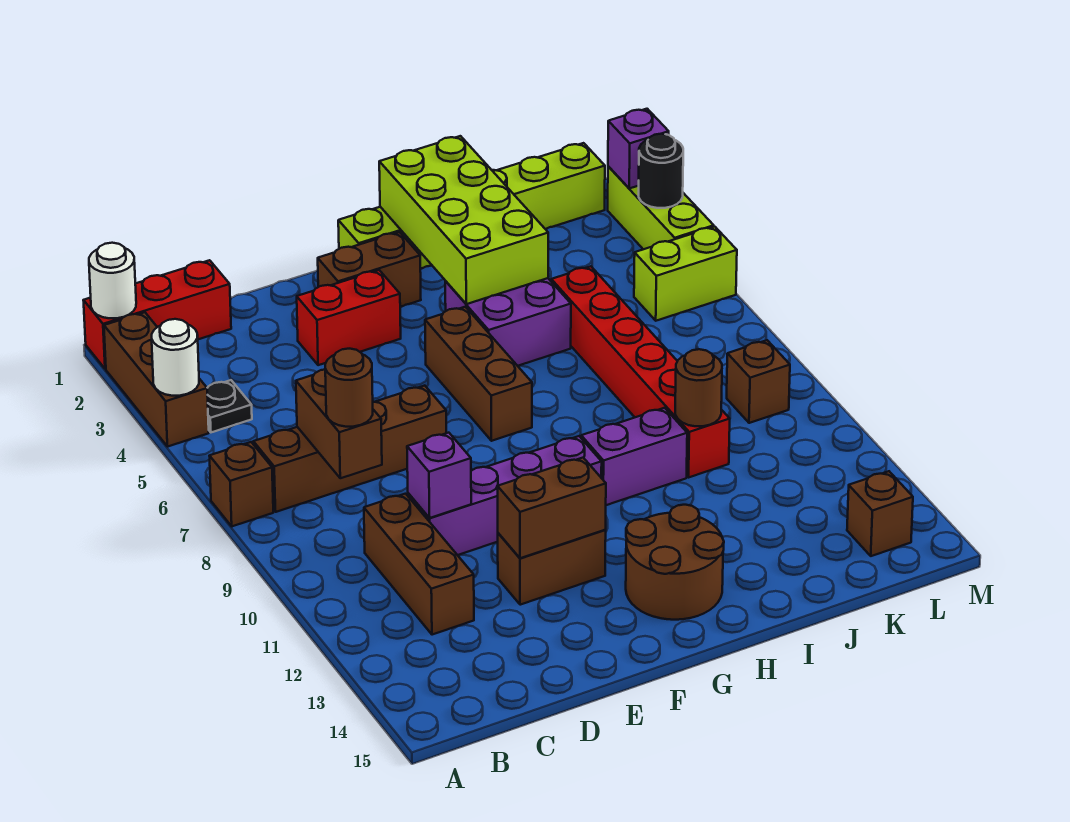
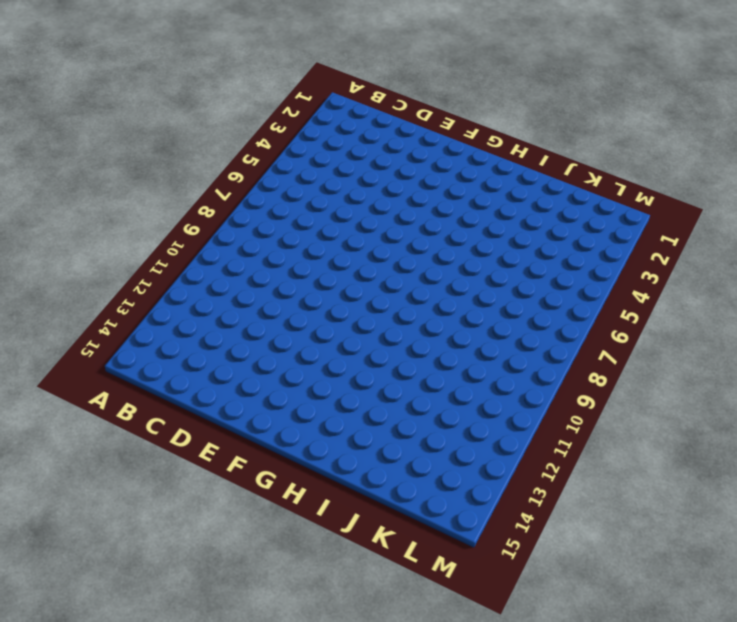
none -> red brick A1:C1 level 1
none -> brown brick A2:A4 level 1
none -> brown brick A7 level 1
none -> black plate B4 level 1

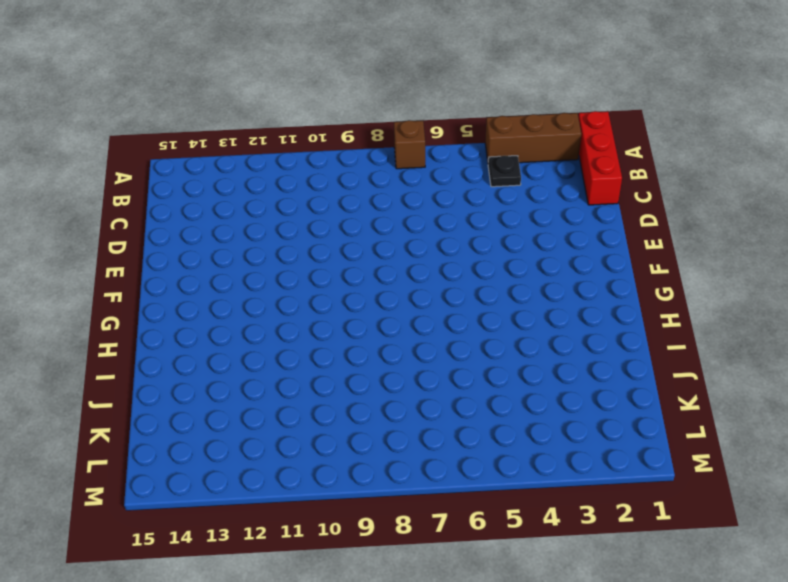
none -> brown brick B7:E7 level 1
none -> brown brick C10:C12 level 1
none -> purple brick D10:G10 level 1
none -> red brick E3:F3 level 1

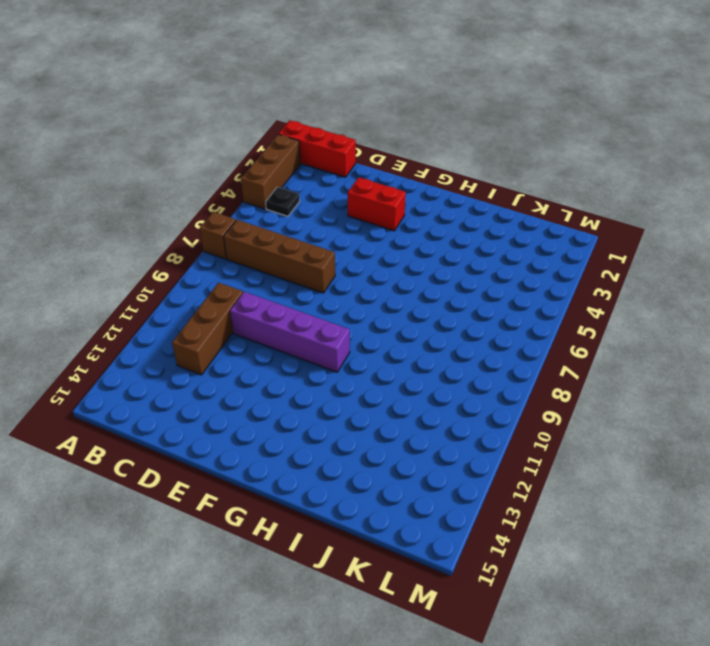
none -> brown brick E12:F12 level 1
none -> brown brick F2:G2 level 1
none -> lime brick G1:L1 level 1
none -> brown brick G5:G7 level 1

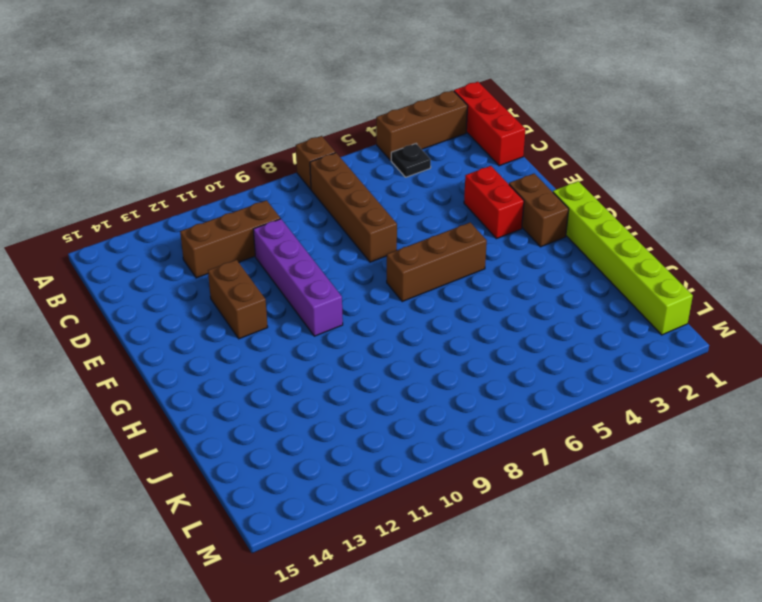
none -> brown round brick G13:H14 level 1
none -> purple brick H4:I5 level 1
none -> purple brick H10:I10 level 1
none -> red brick J5:J10 level 1

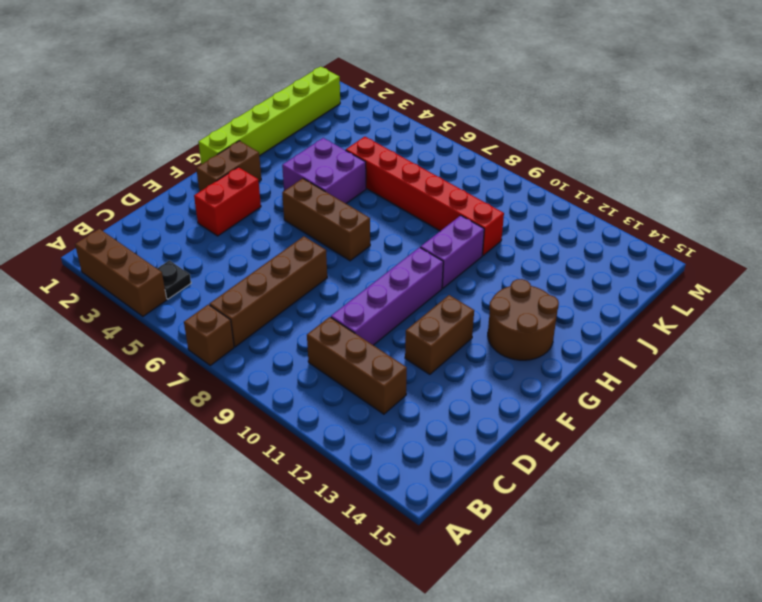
none -> red brick A1:C1 level 1
none -> lime brick L5:M5 level 1
none -> brown brick L9 level 1
none -> brown brick L14 level 1

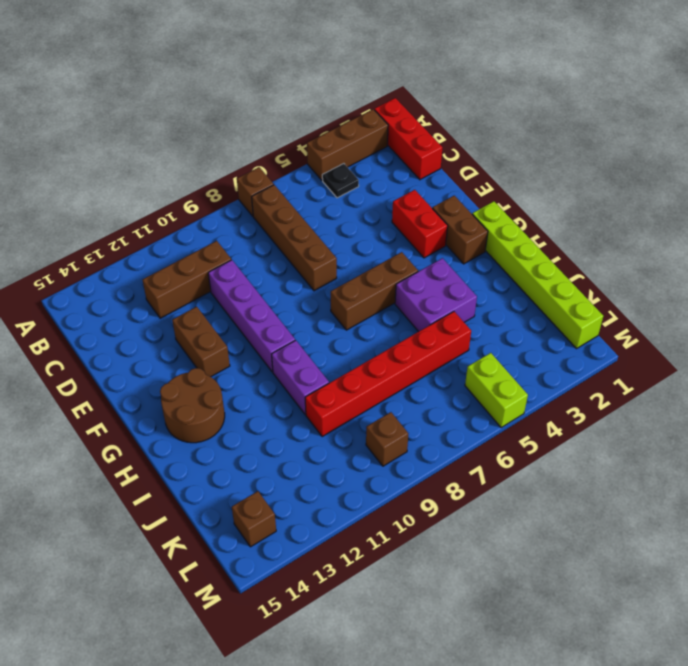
none -> lime brick M2:M4 level 1
none -> white round brick A1 level 2
none -> white round brick A4 level 2
none -> brown brick C7:C8 level 2

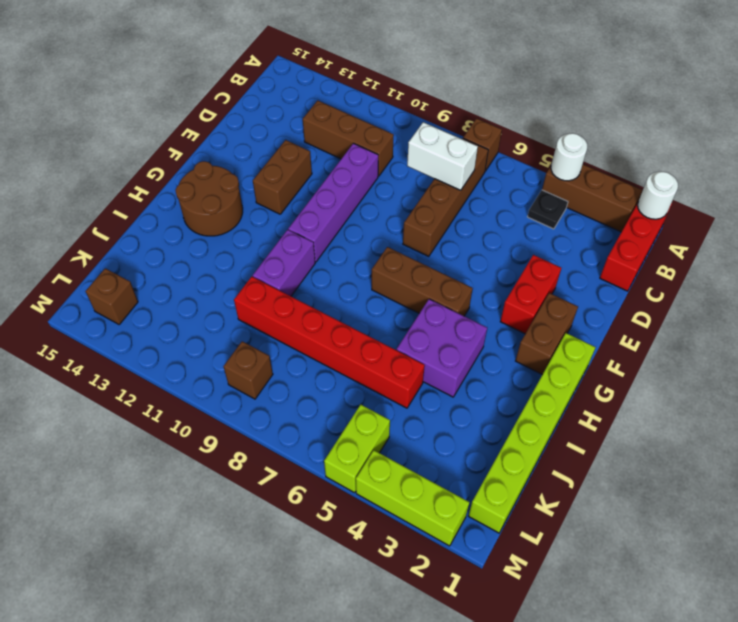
white brick C7:C8 level 2 -> brown brick C7:C8 level 2
none -> purple brick D10 level 2
none -> brown brick E12:F12 level 2
none -> lime brick H1:I4 level 2
none -> brown round brick J10 level 2

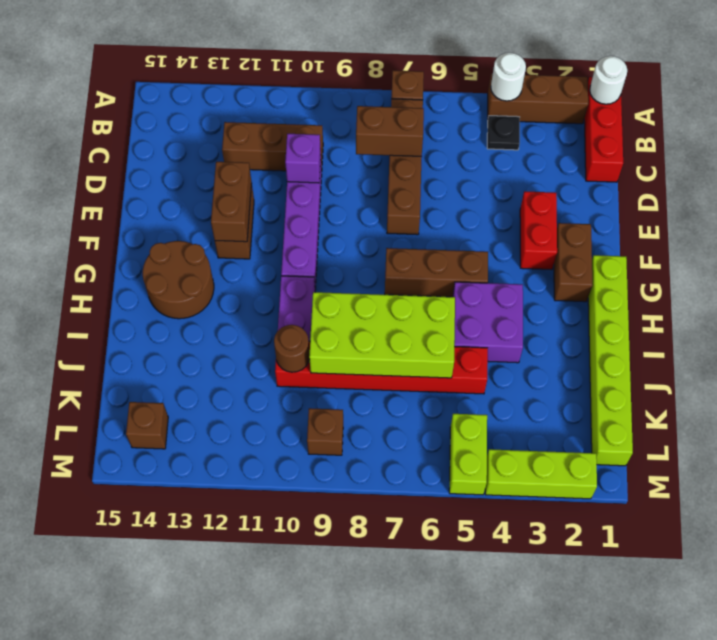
lime brick I6:J9 level 2 -> lime brick H1:I4 level 2
none -> purple brick M2 level 2
none -> black round brick M3 level 2
none -> brown round brick C8 level 3

